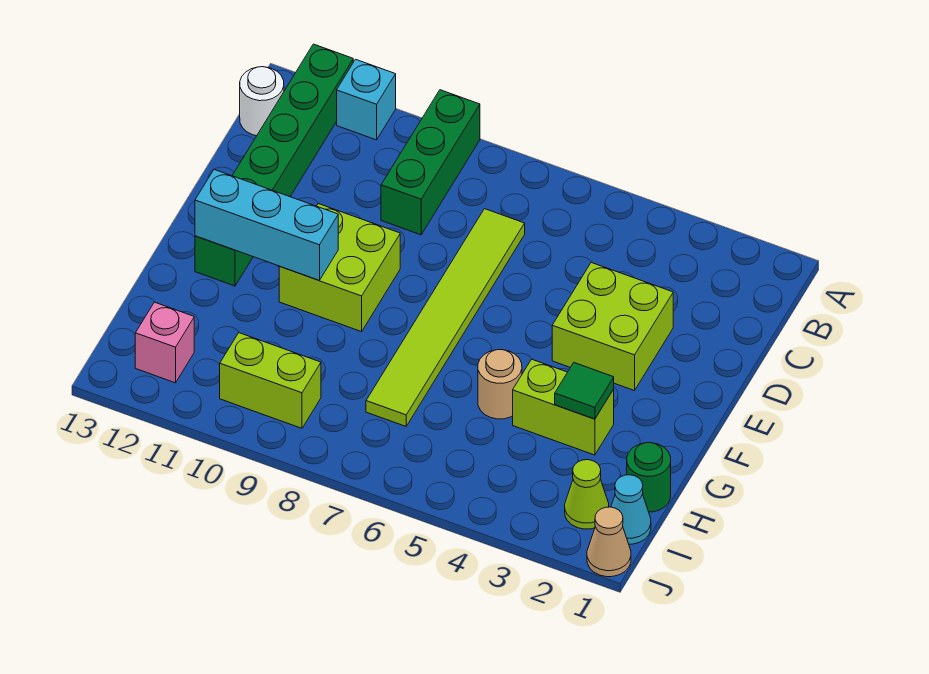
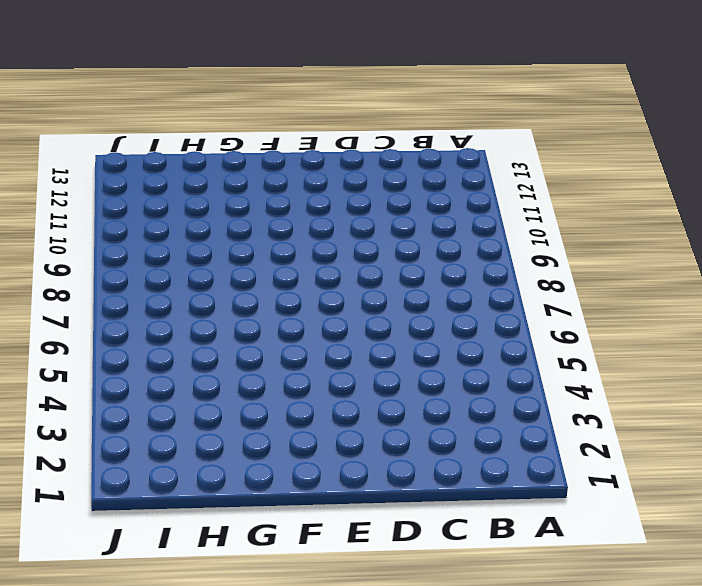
none -> green brick A9:C9 level 1
none -> cyan brick A11 level 1
none -> green brick A12:F12 level 1

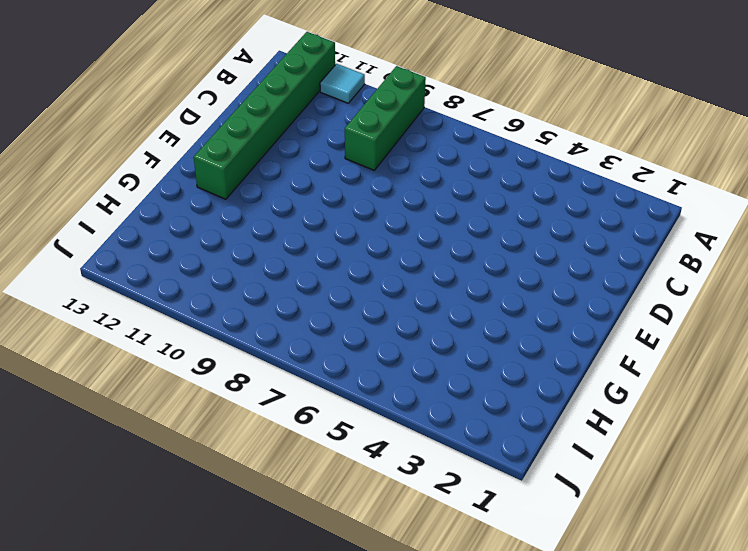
cyan tile A11 level 1 -> cyan brick A11 level 1
none -> white round brick B13 level 1
none -> lime tile C7:H7 level 1
none -> lime brick D3:E4 level 1

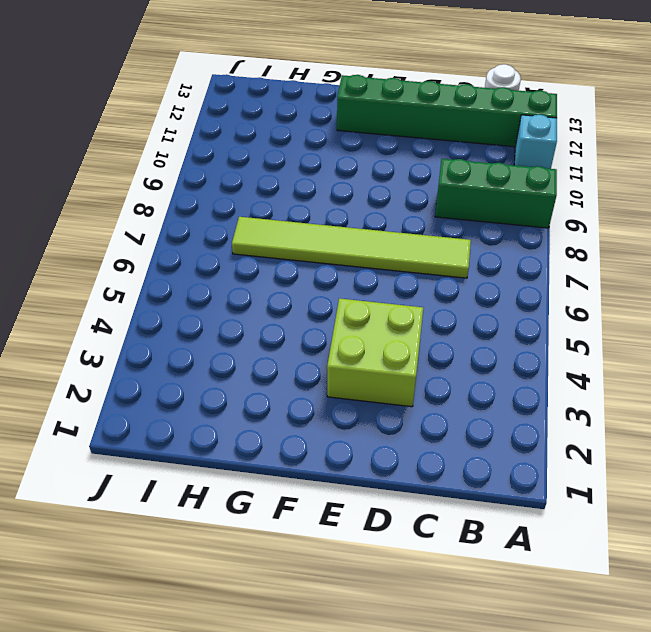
none -> lime brick E9:F10 level 1
none -> lime brick G3:G4 level 1
none -> tan round brick G5 level 1

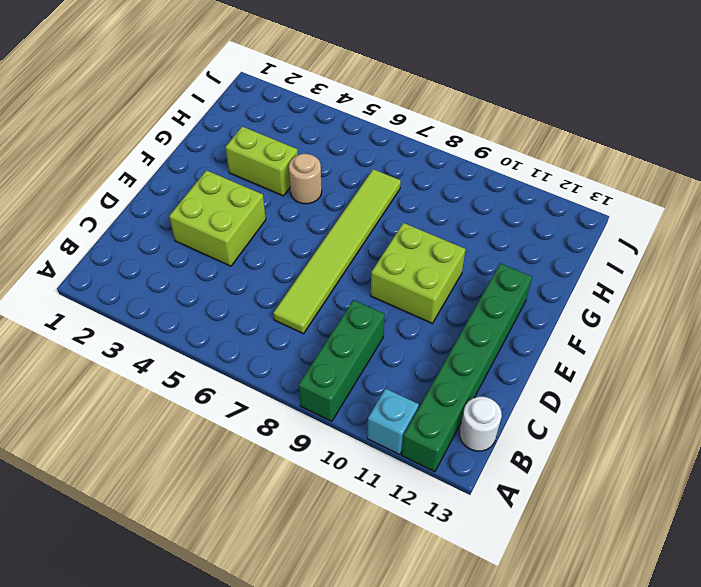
none -> green round brick H1 level 1
none -> cyan cone I1 level 1
none -> lime cone I2 level 1

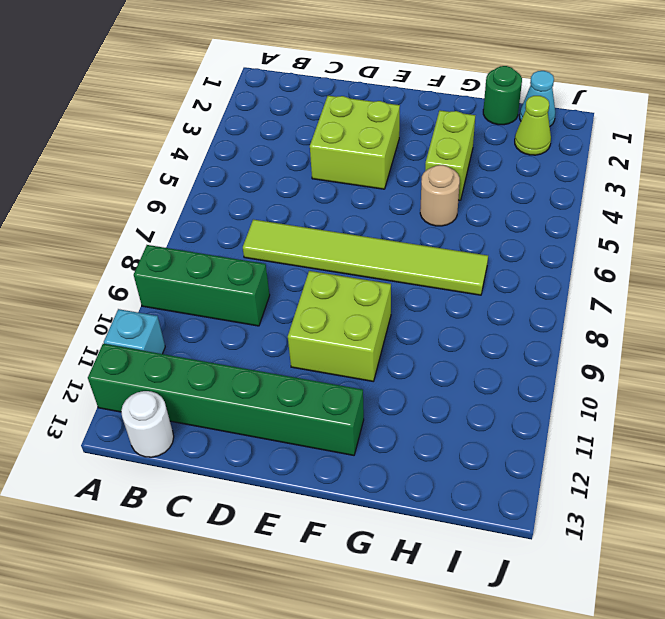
none -> lime brick I9:I10 level 1
none -> pink brick I12 level 1
none -> tan cone J1 level 1

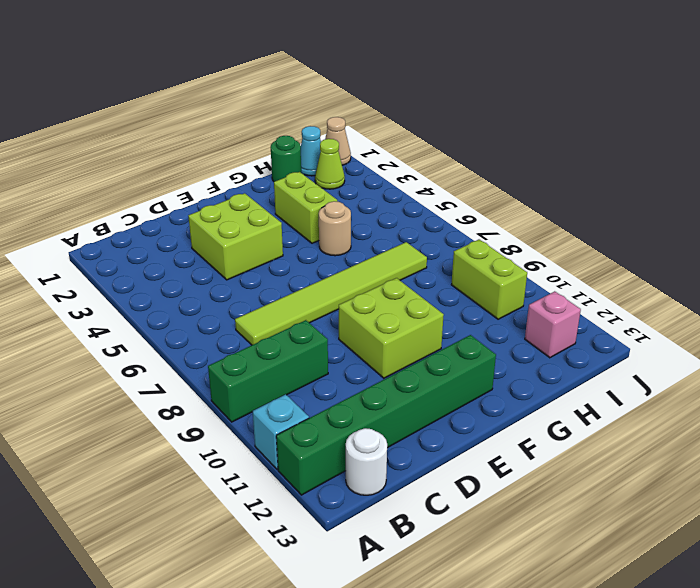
none -> cyan brick F10:F12 level 2
none -> green tile G3 level 2

